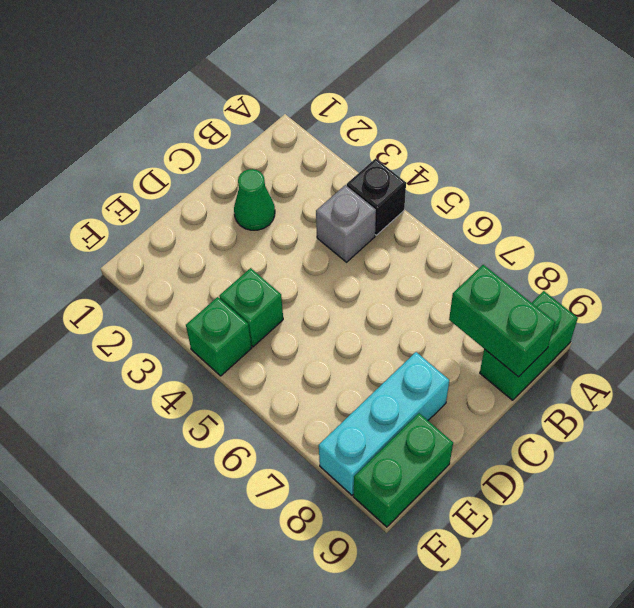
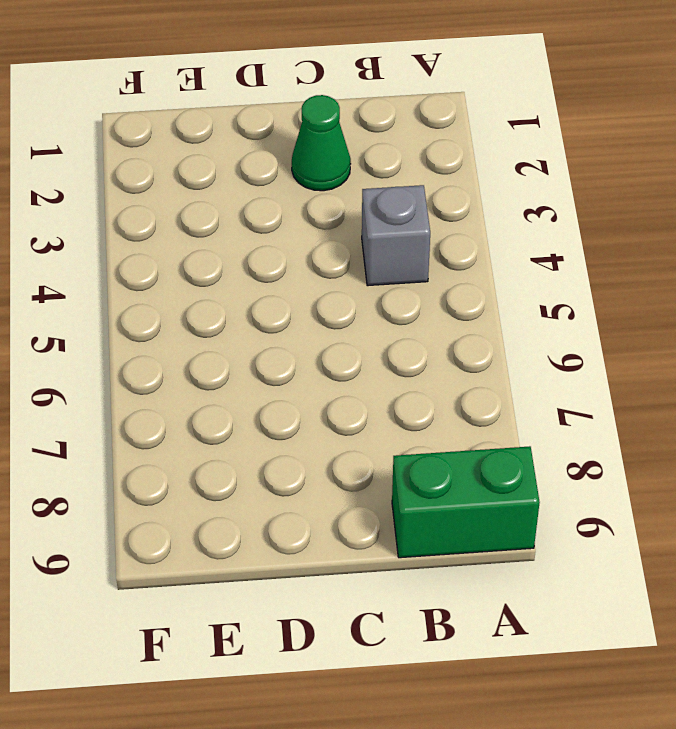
none -> black brick A4 level 1
none -> cyan brick D8:F8 level 1

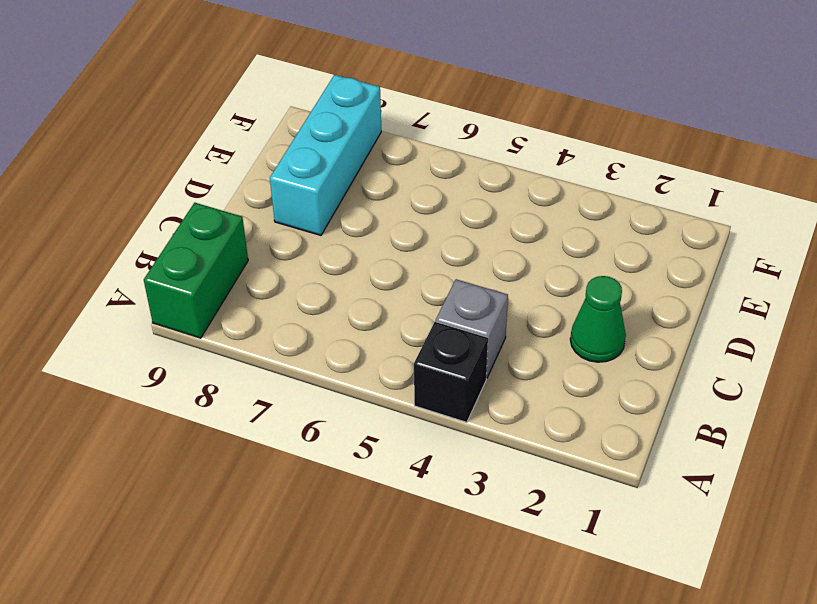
none -> green brick E4 level 1
none -> green brick E9:F9 level 1

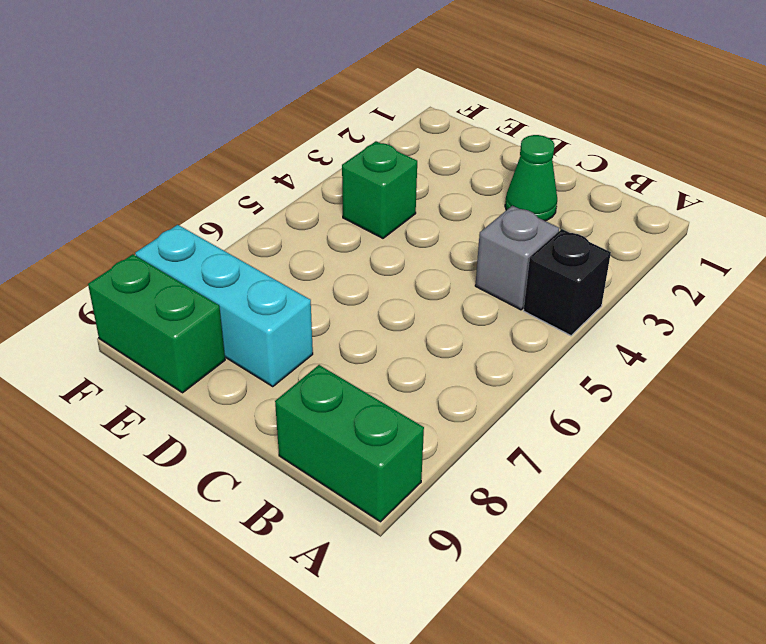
none -> green brick F4 level 1
none -> green brick B8:B9 level 2

